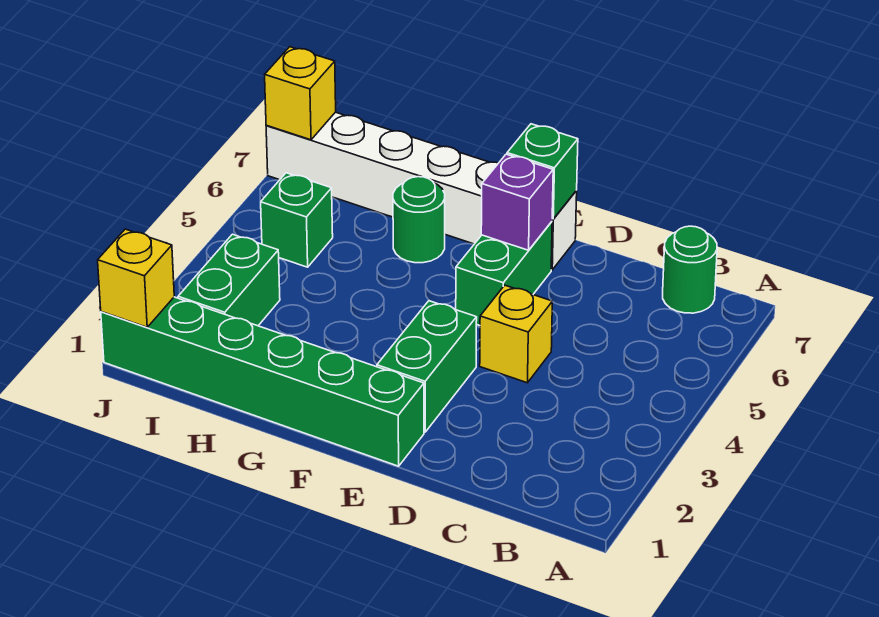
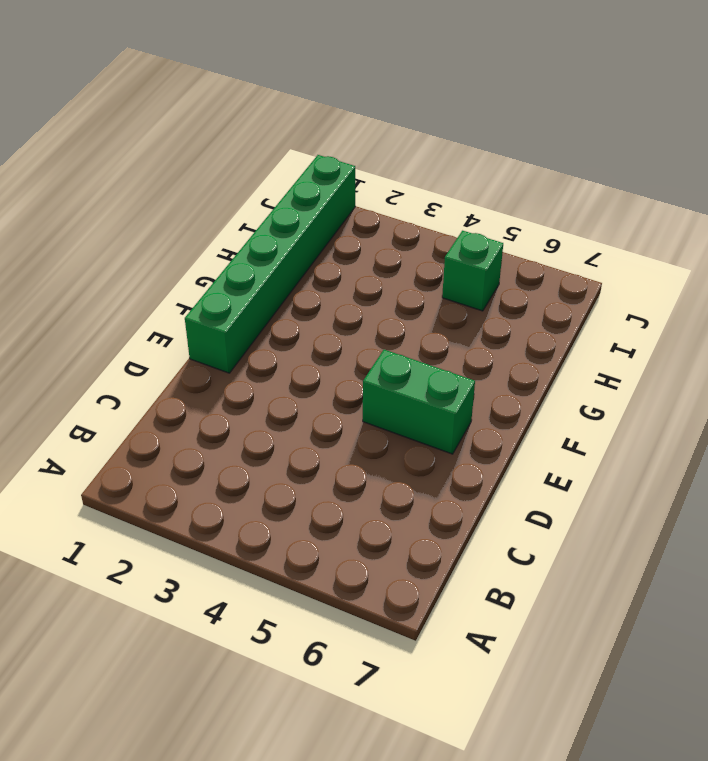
none -> green round brick B7 level 1
none -> yellow brick D4 level 1
none -> green brick E2:E3 level 1

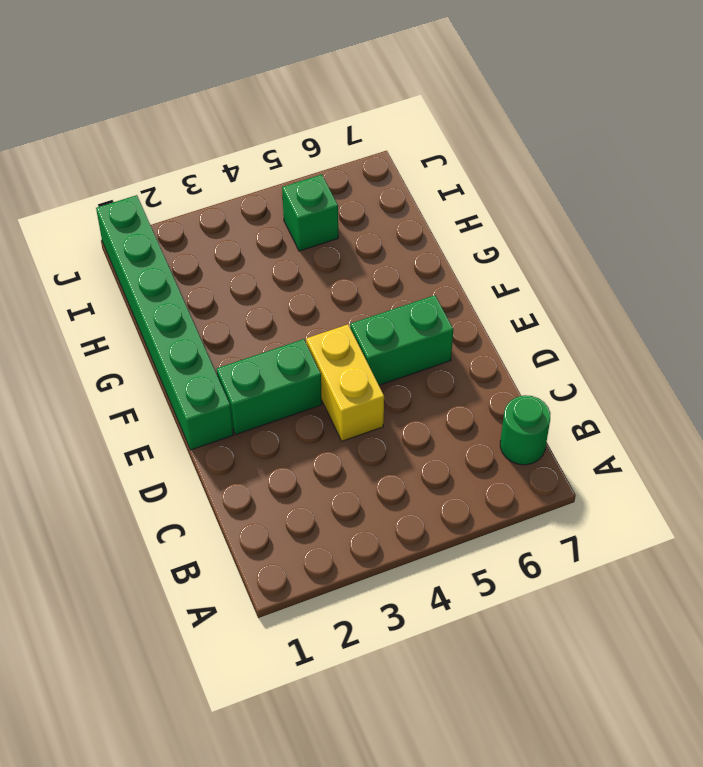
yellow brick D4:E4 level 1 -> yellow brick D4 level 1
none -> white brick E7:J7 level 1
none -> green round brick G6 level 1
none -> green brick I2:I3 level 1

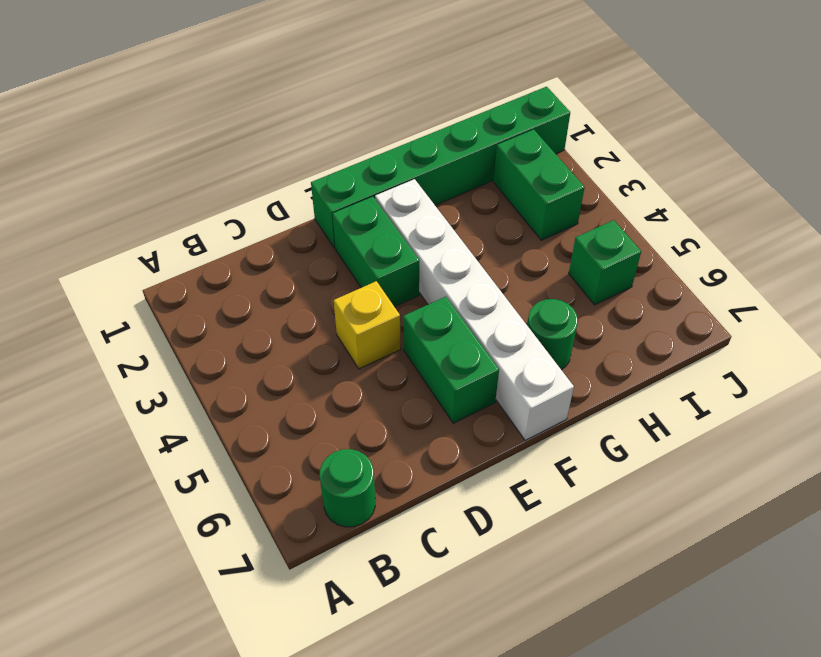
white brick F2:F7 level 1 -> white brick E7:J7 level 1
none -> purple brick E6 level 2
none -> green brick E7 level 2
none -> yellow brick J1 level 2

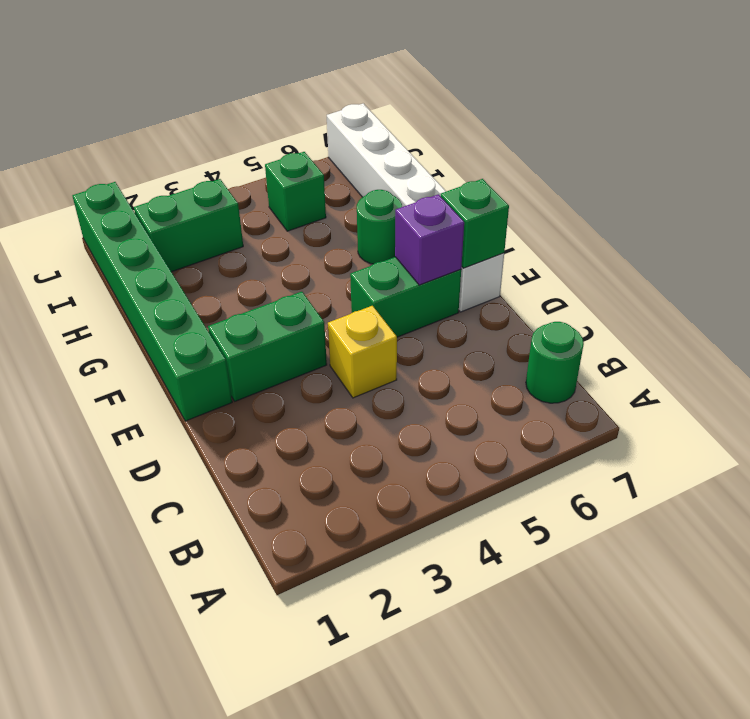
none -> yellow brick J1 level 2
none -> yellow brick J7 level 2

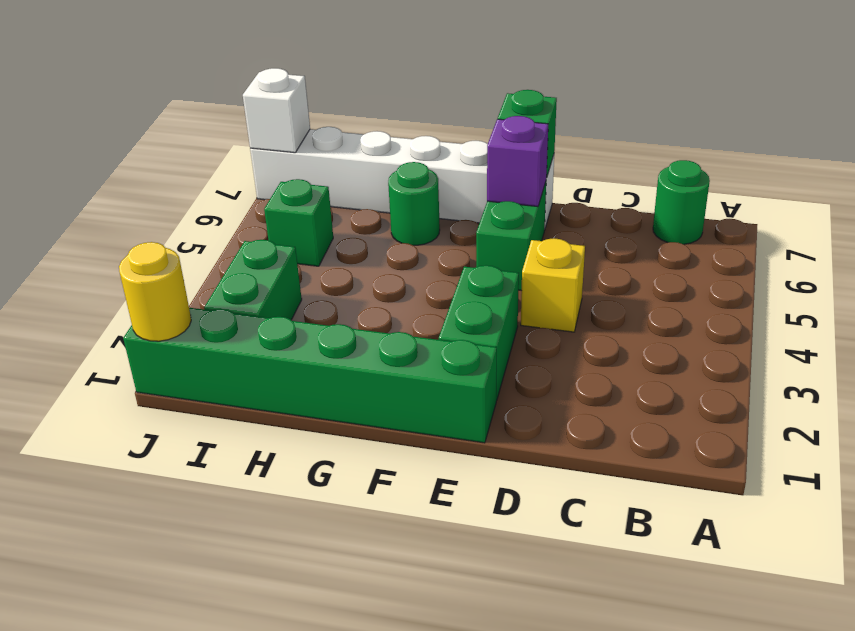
yellow round brick J1 level 2 -> yellow brick J1 level 2
white brick J7 level 2 -> yellow brick J7 level 2

